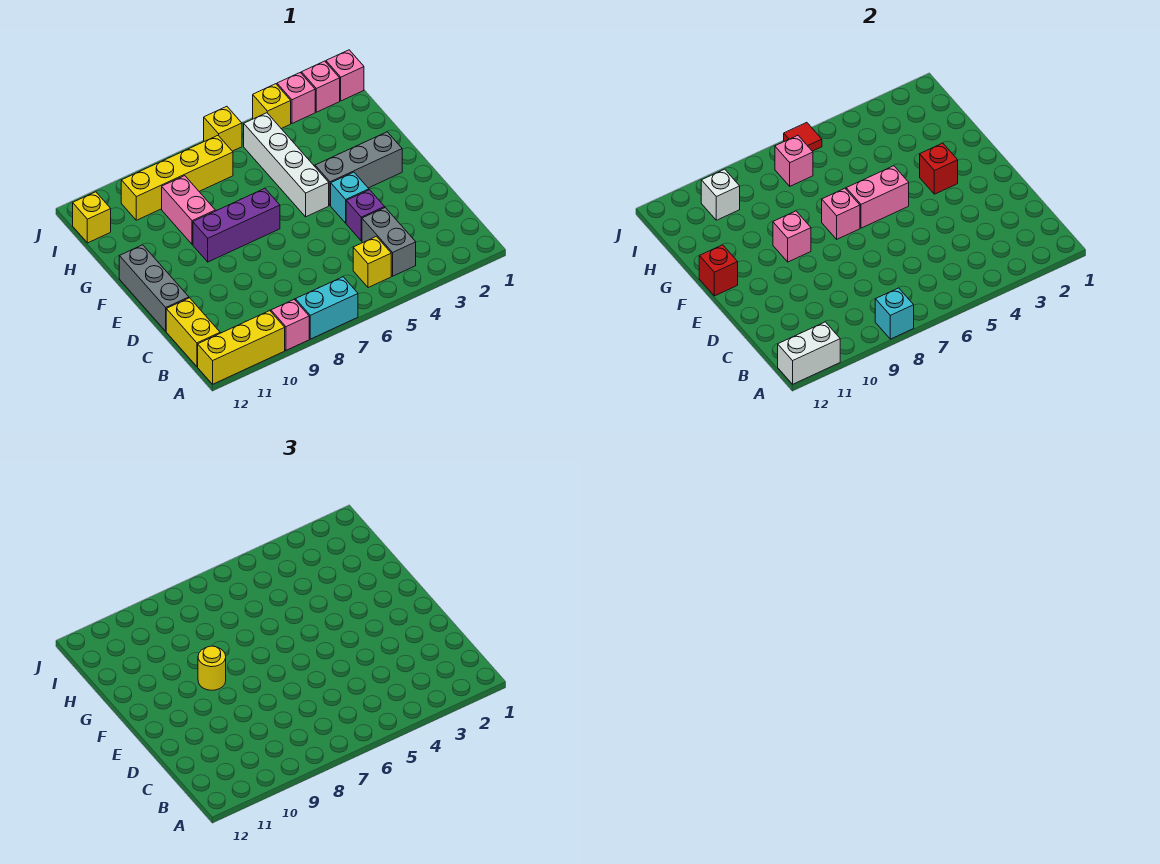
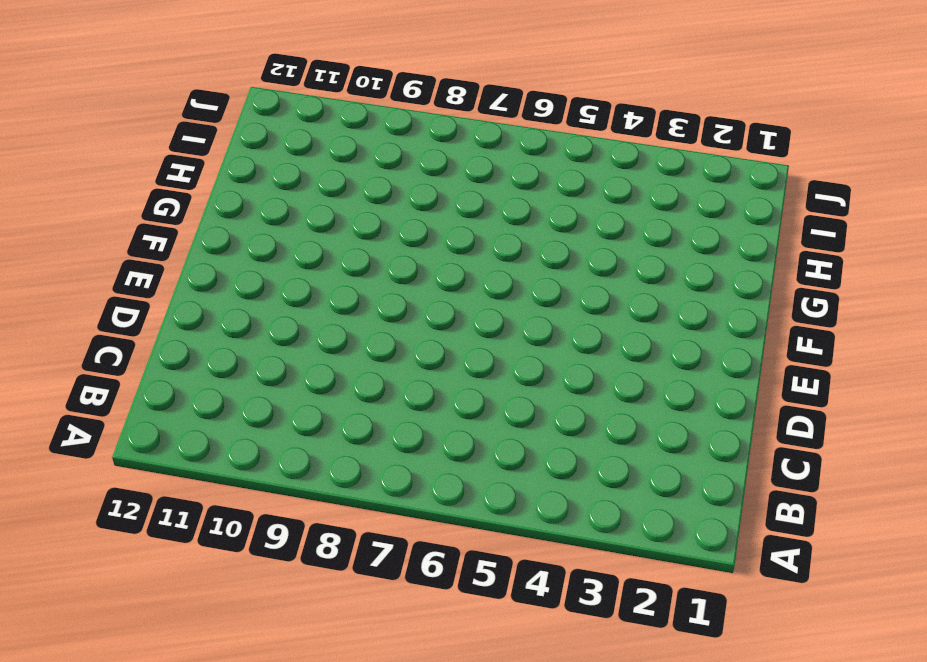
none -> cyan brick A7:A8 level 1
none -> pink brick A9 level 1
none -> yellow brick A10:A12 level 1
none -> grey brick B4:C4 level 1

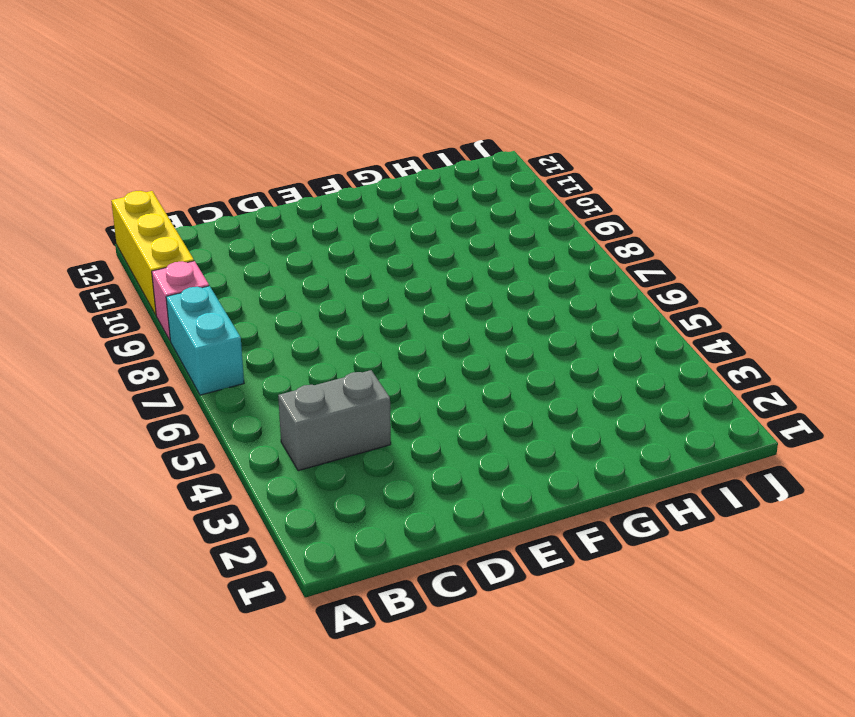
none -> yellow brick B5 level 1
none -> yellow brick B12:C12 level 1
none -> purple brick D4 level 1
none -> grey brick D12:F12 level 1

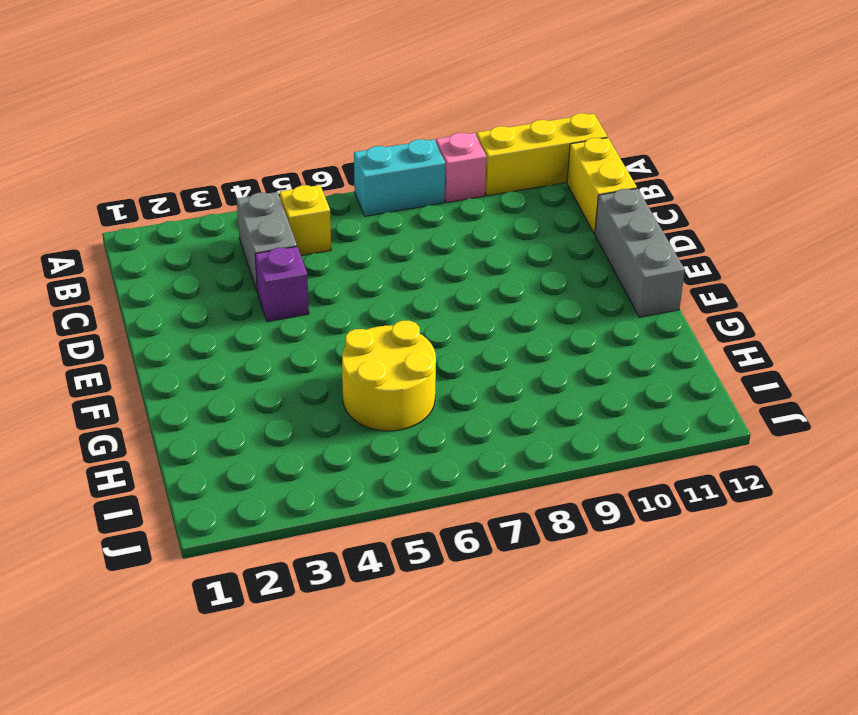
yellow round brick G5:H6 level 1 -> white brick F5:I5 level 1
none -> cyan brick E4 level 1
none -> grey brick F2:F4 level 1
none -> purple brick F7:F9 level 1
none -> pink brick G9:H9 level 1

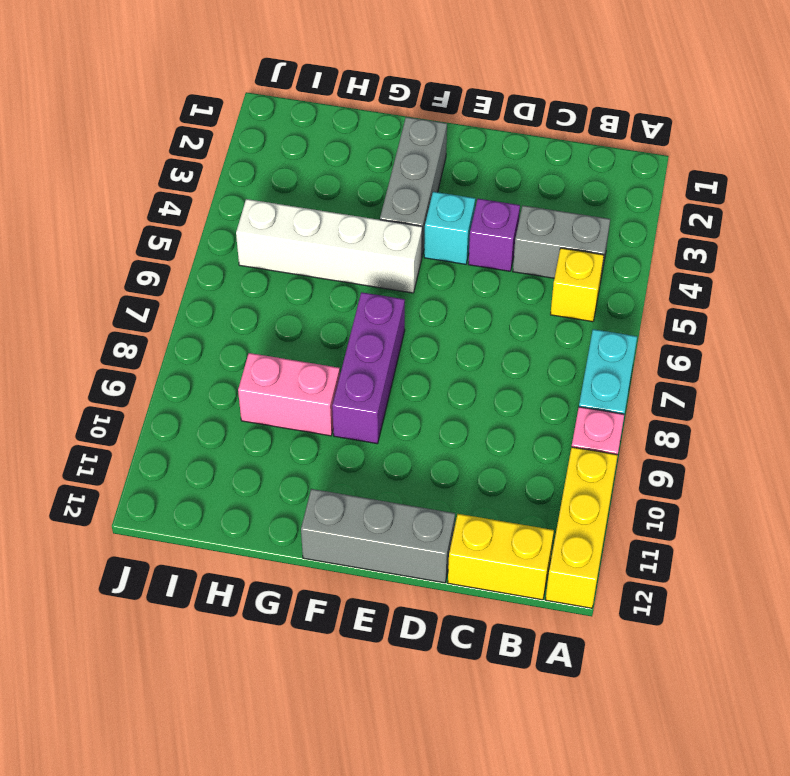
none -> yellow brick I7:I10 level 1
none -> yellow brick I12 level 1
none -> pink brick J1 level 1
none -> pink brick J2 level 1

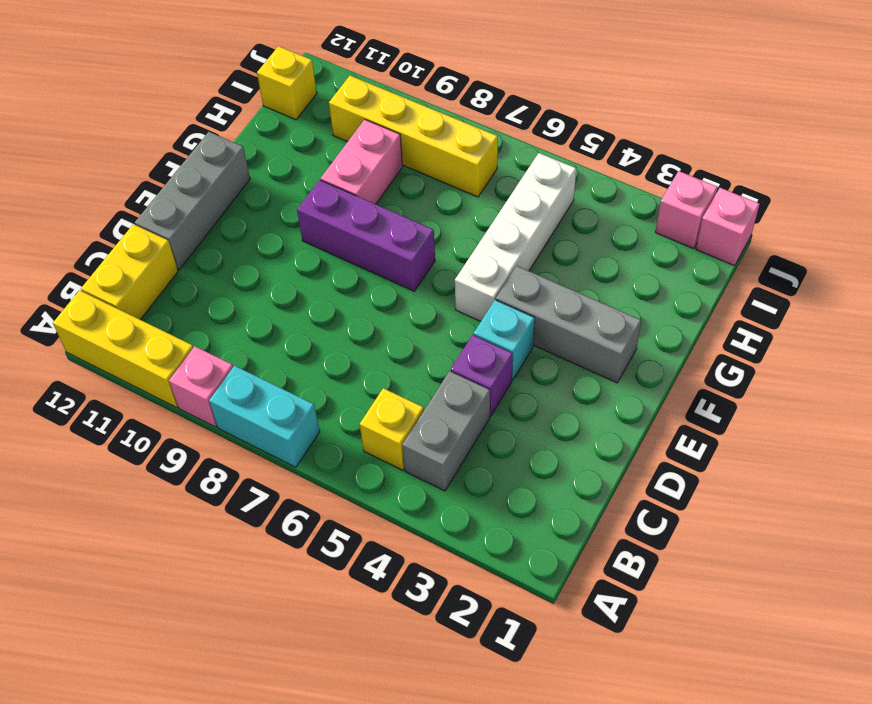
none -> pink brick J3 level 1
none -> yellow brick J4 level 1
none -> yellow brick J6 level 1
none -> cyan brick A8 level 2

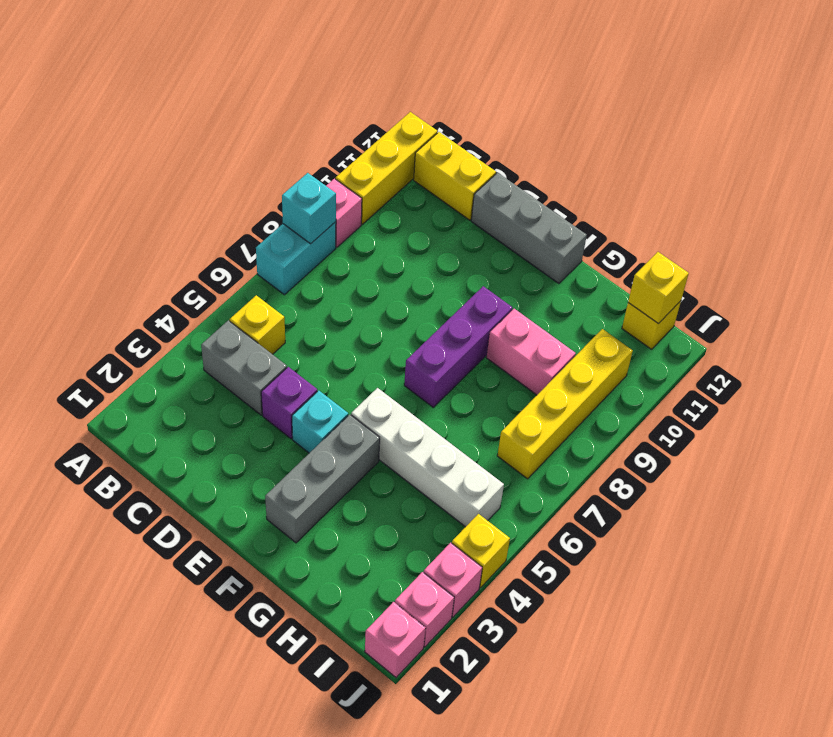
yellow brick I12 level 2 -> yellow brick J6 level 1
none -> white brick A11:A12 level 2
none -> red brick F3 level 2
none -> pink brick F5:F6 level 2
none -> pink brick F7 level 2

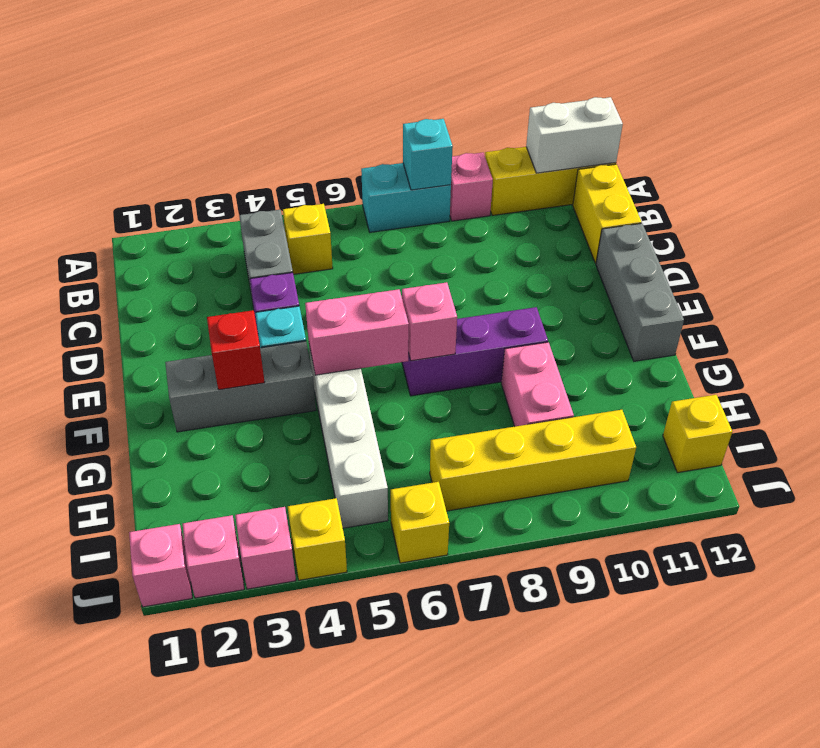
none -> pink brick F9 level 2
none -> red brick F12 level 2
none -> pink brick I7 level 2
none -> white brick I10 level 2

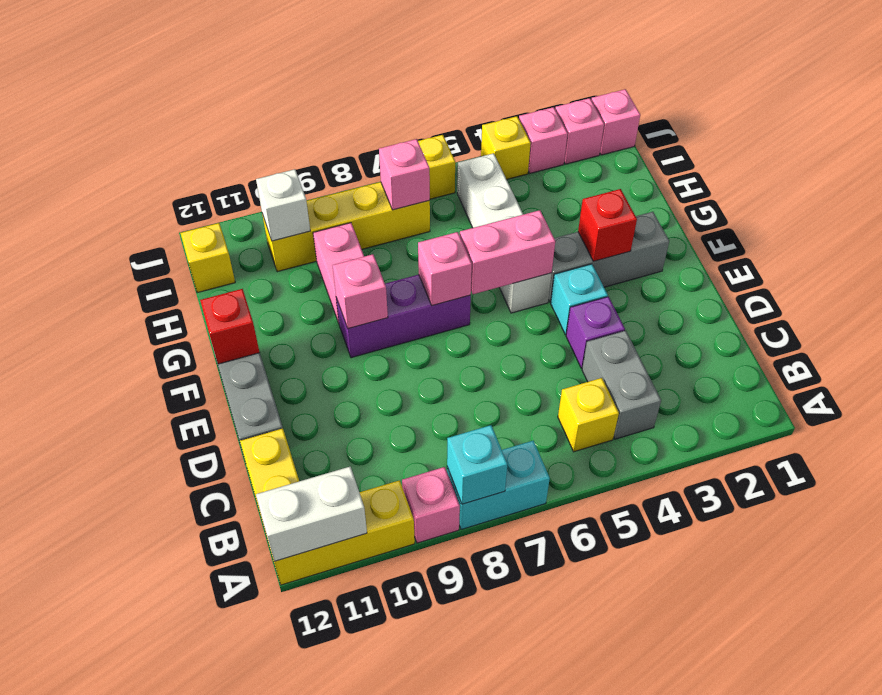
none -> red tile J6 level 2
none -> yellow round brick F9 level 3

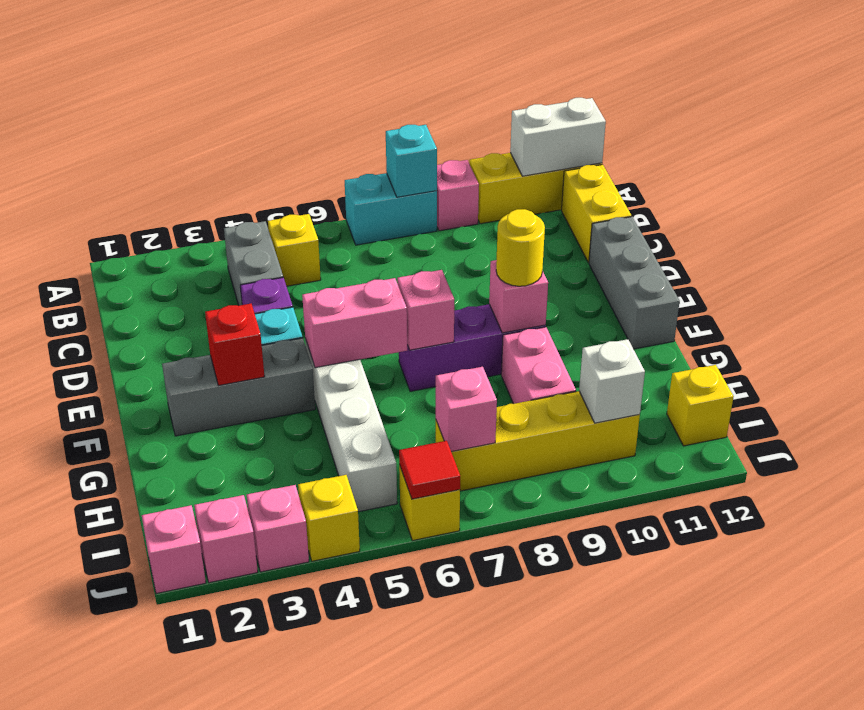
none -> red brick F12 level 2

